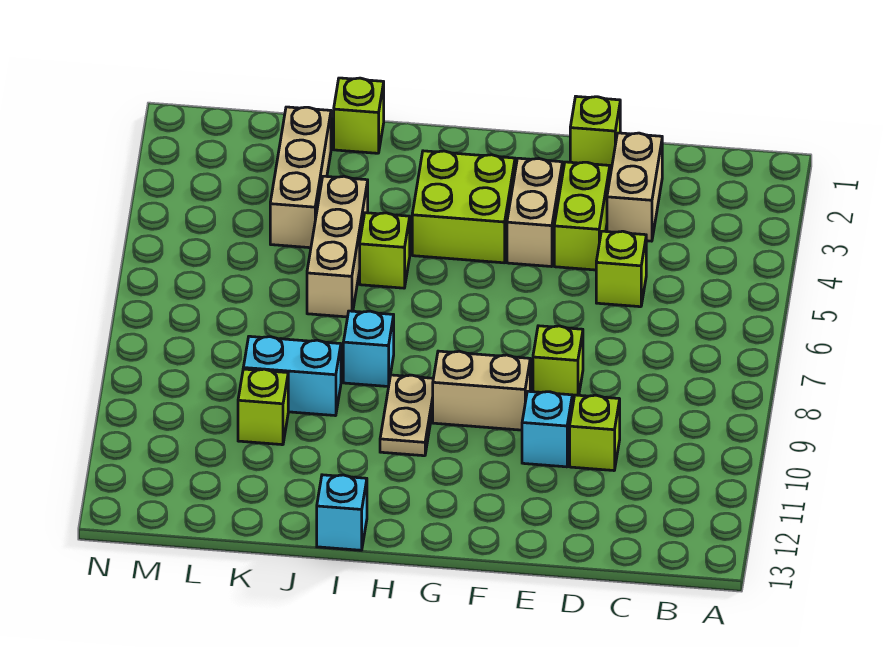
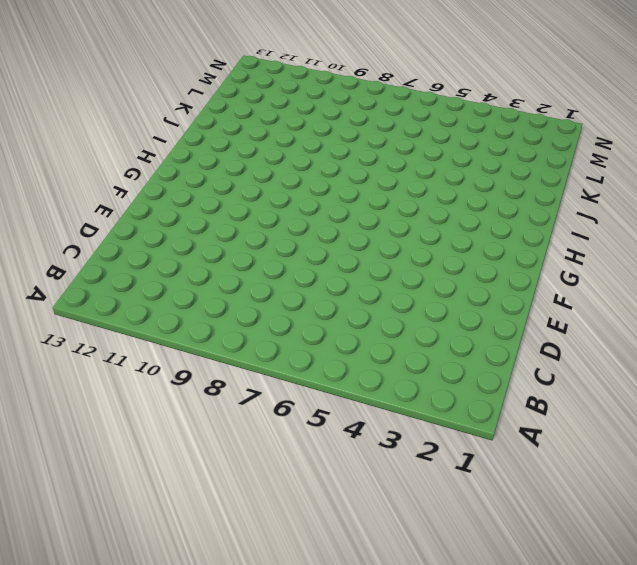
none -> tan brick D2:D3 level 1
none -> lime brick D5 level 1
none -> lime brick D10 level 1

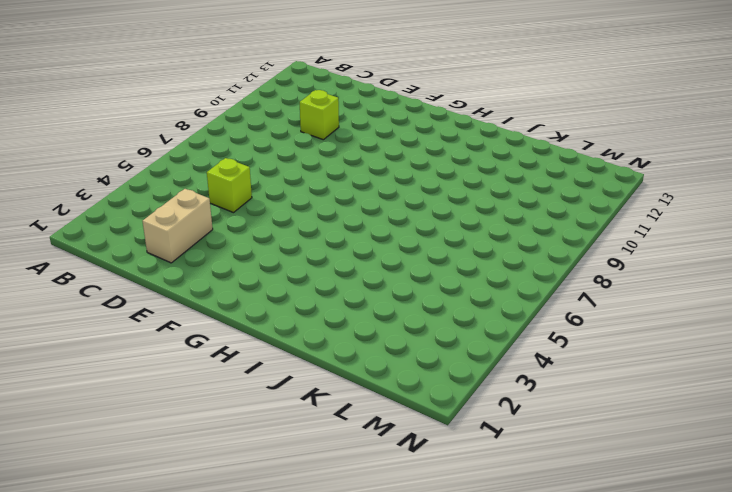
none -> lime brick E1 level 1
none -> lime brick E3:E4 level 1
none -> lime brick E8 level 1

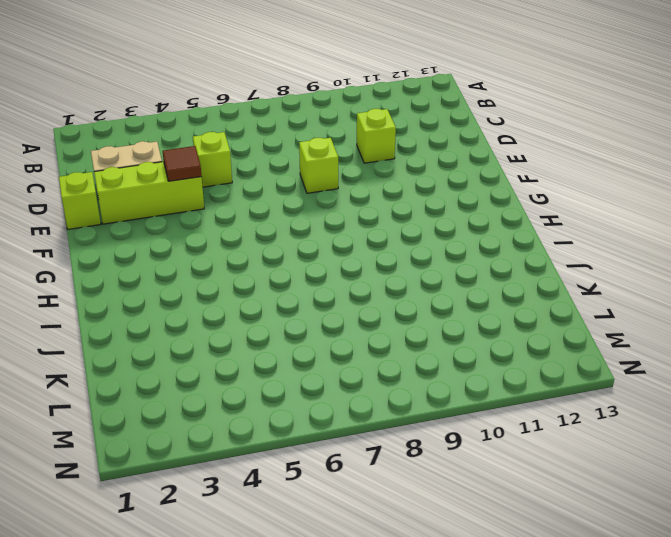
lime brick E2:E4 level 1 -> lime brick E3:E4 level 1
brown tile E4 level 2 -> none
none -> cyan brick E10 level 1
none -> tan brick F3:F4 level 1
none -> tan brick F9:G9 level 1

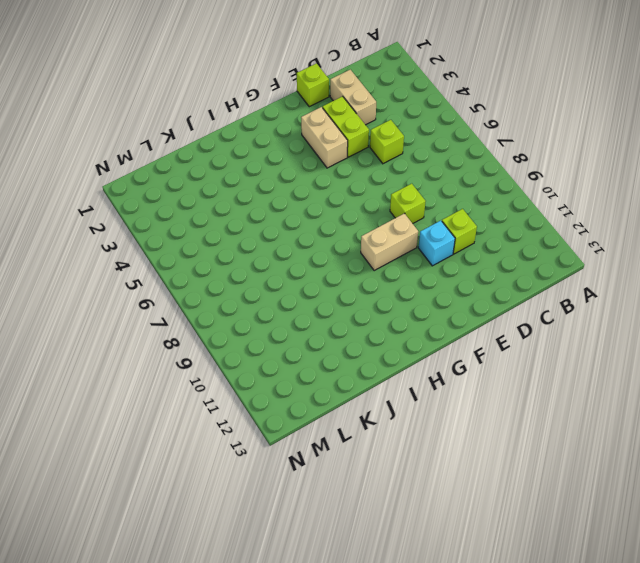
none -> lime brick G3:H4 level 1
none -> tan plate H9:H10 level 1
none -> lime brick I5 level 1

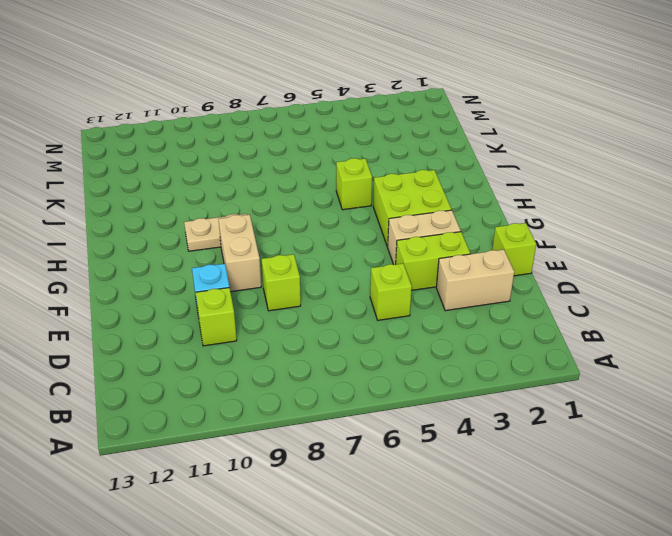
none -> cyan brick I8 level 1
none -> cyan brick I13 level 1
none -> lime brick J1 level 1

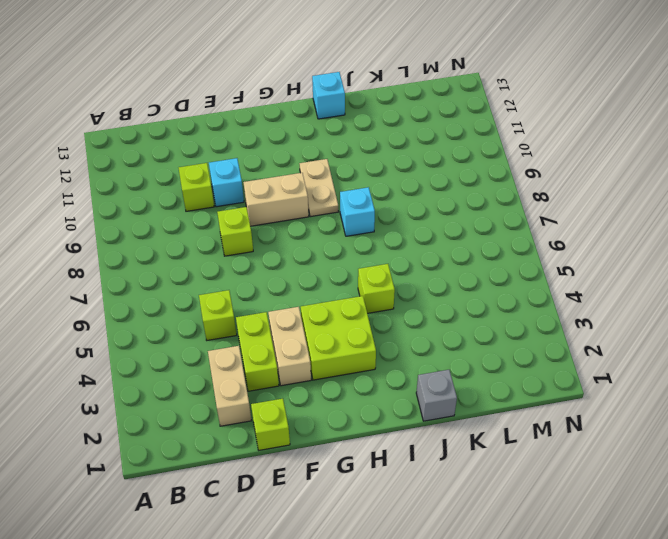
grey brick J1 level 1 -> lime brick J1 level 1
none -> tan brick J4:J6 level 1
none -> cyan brick J9:K9 level 1
none -> tan brick K2:K4 level 1

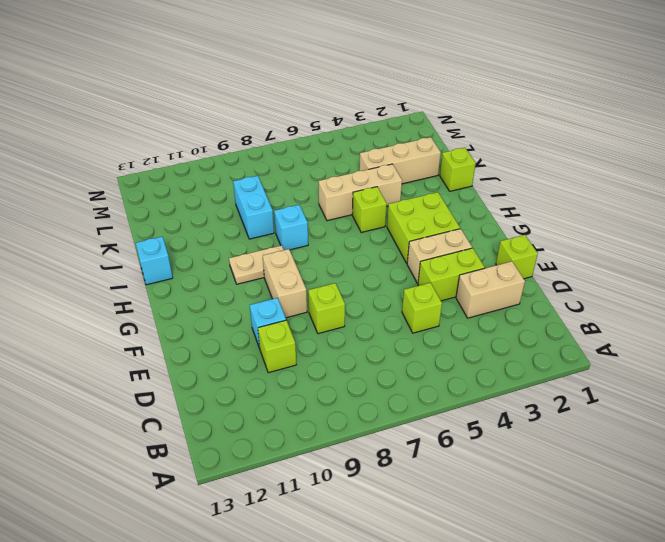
none -> lime brick K10 level 1

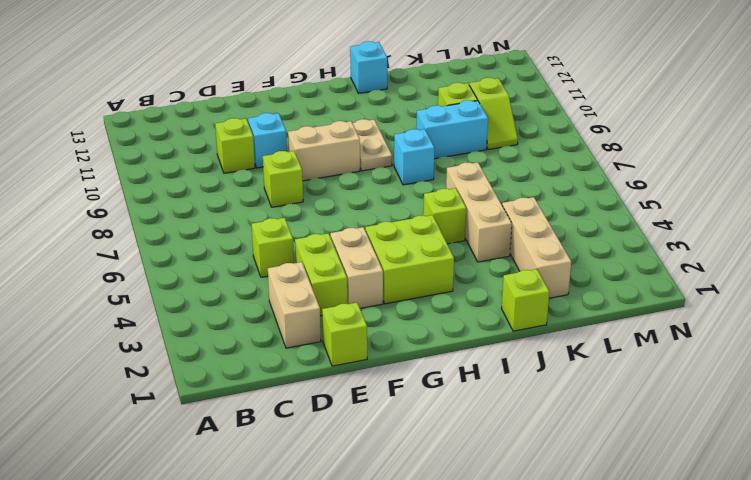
lime slope L9:L10 level 1 top 10 -> none

